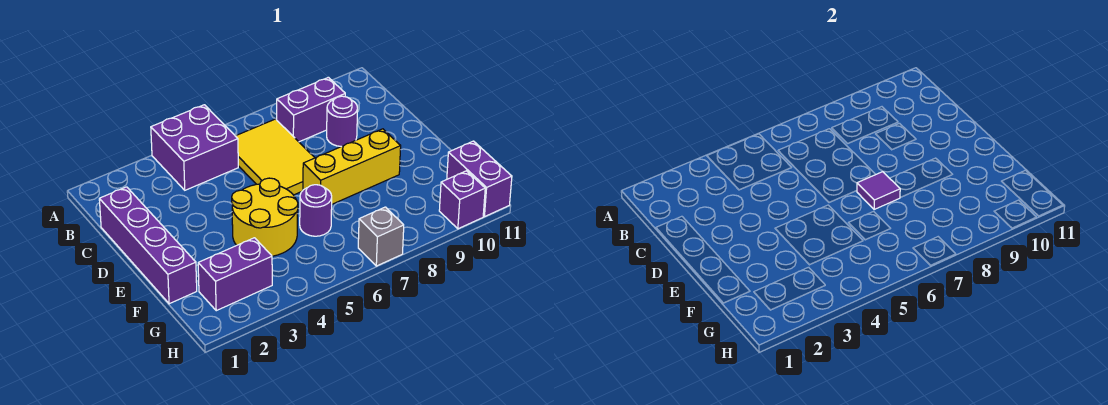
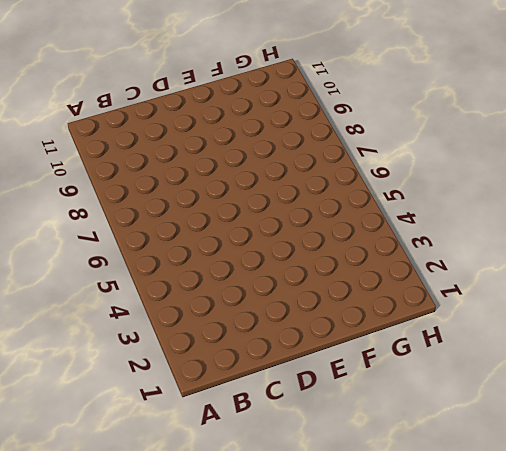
none -> purple brick A4:B5 level 1
none -> yellow tile B6:D7 level 1
none -> purple brick B8:B9 level 1

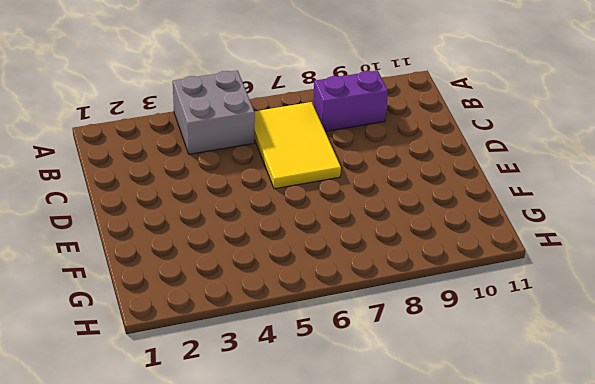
grey brick A4:B5 level 1 -> purple brick A4:B5 level 1
none -> purple brick C1:F1 level 1
none -> purple round brick C9 level 1
none -> yellow round brick E4:F5 level 1

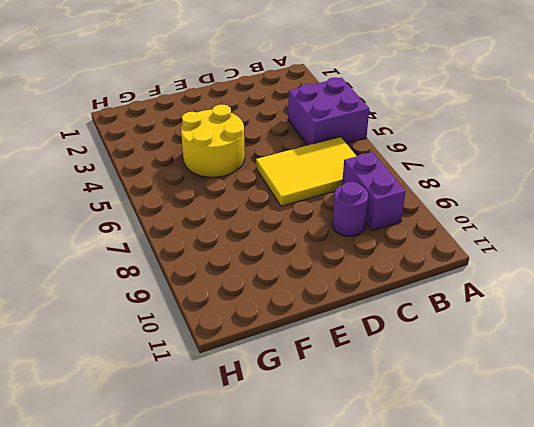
none -> purple brick C1:F1 level 1
none -> yellow brick E7:E9 level 1
none -> purple round brick F6 level 1

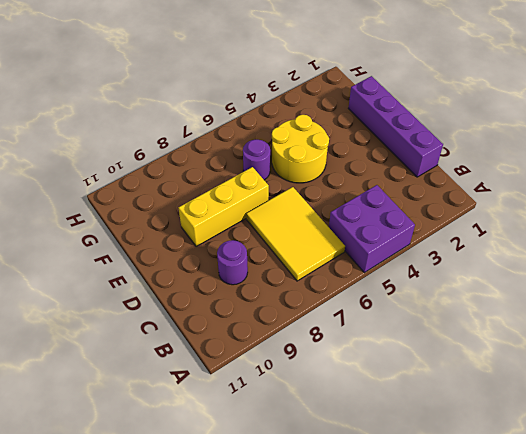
none -> purple brick B8:B9 level 1
none -> purple brick G2:G3 level 1
none -> purple brick G11:H11 level 1

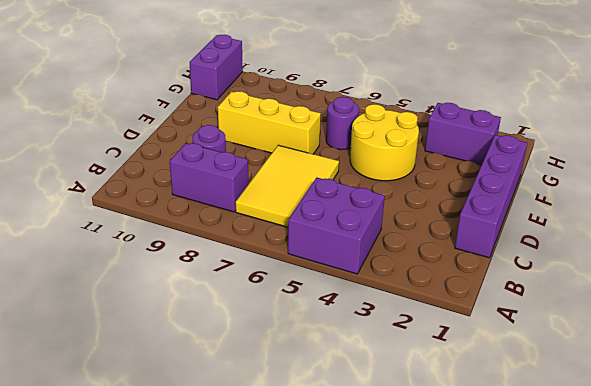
none -> grey brick H7 level 1
none -> purple brick H10 level 1
none -> purple tile E7 level 2

